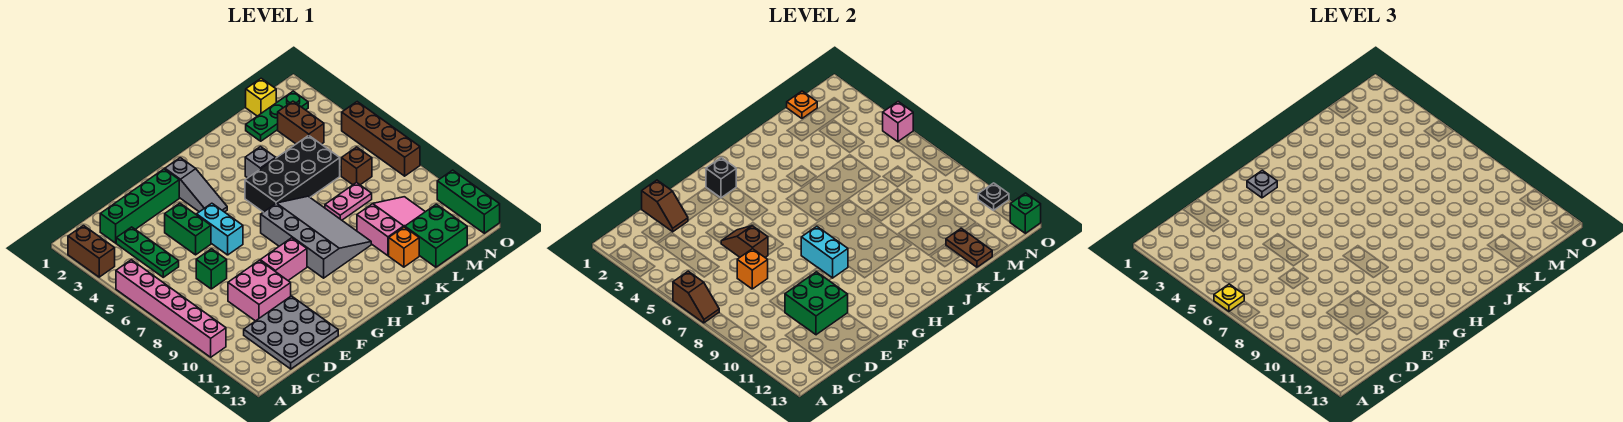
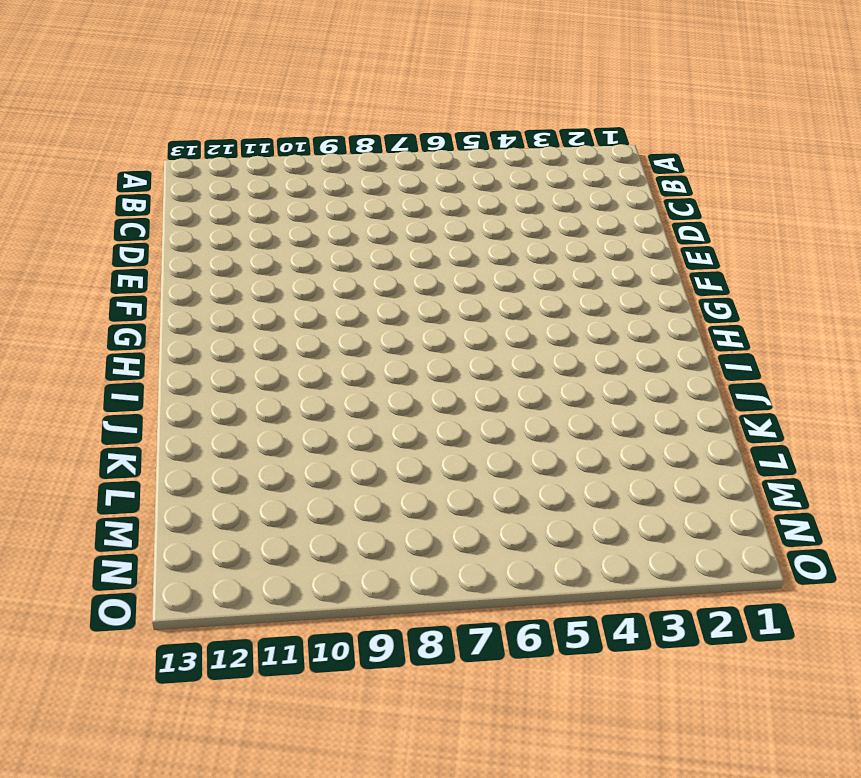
none -> brown brick A2:A3 level 1
none -> pink brick A5:A10 level 1
none -> green brick C2:F2 level 1
none -> green plate C3:C5 level 1

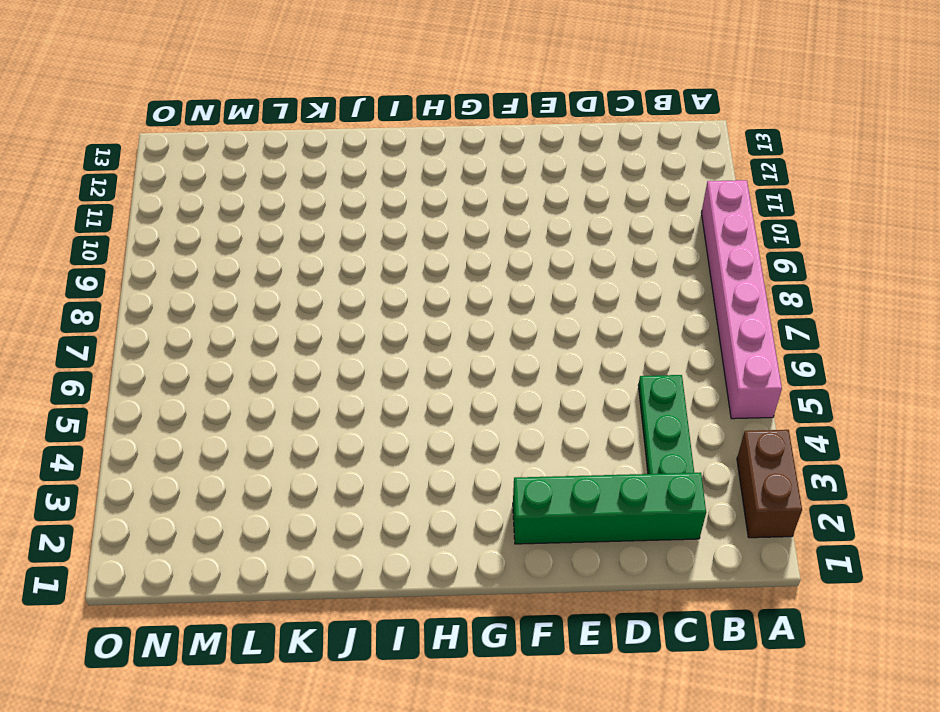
none -> grey plate C11:E13 level 1
none -> green brick D7 level 1
none -> pink brick D9:E10 level 1
none -> green brick E4:E5 level 1

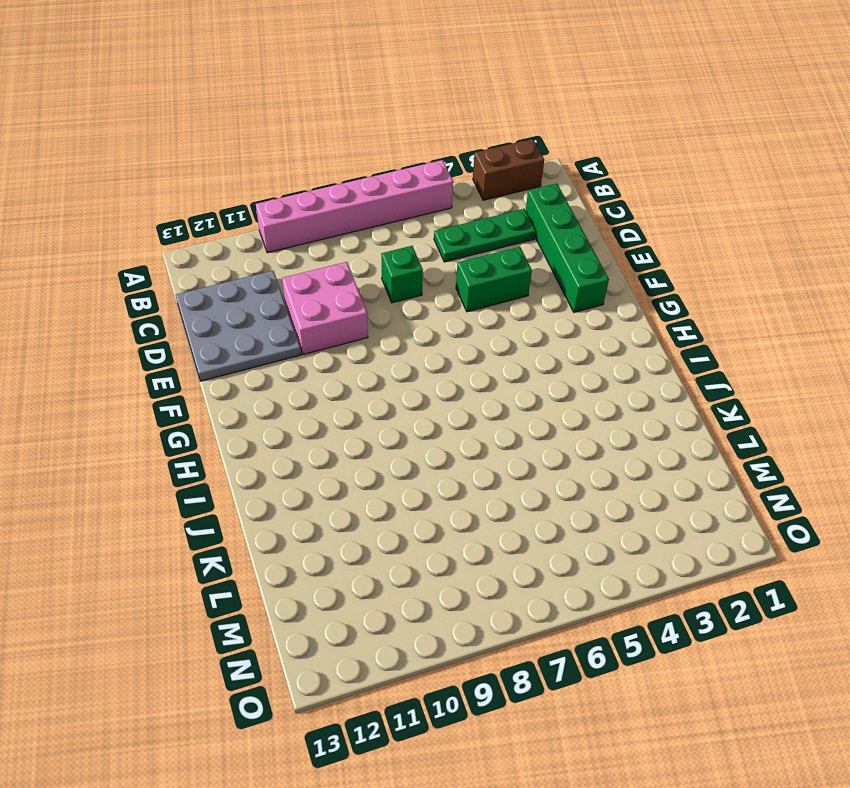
none -> cyan brick F5:F6 level 1
none -> pink brick F9:G9 level 1
none -> grey slope G2:G4 level 1 top 2
none -> grey slope H7:J10 level 1 top H

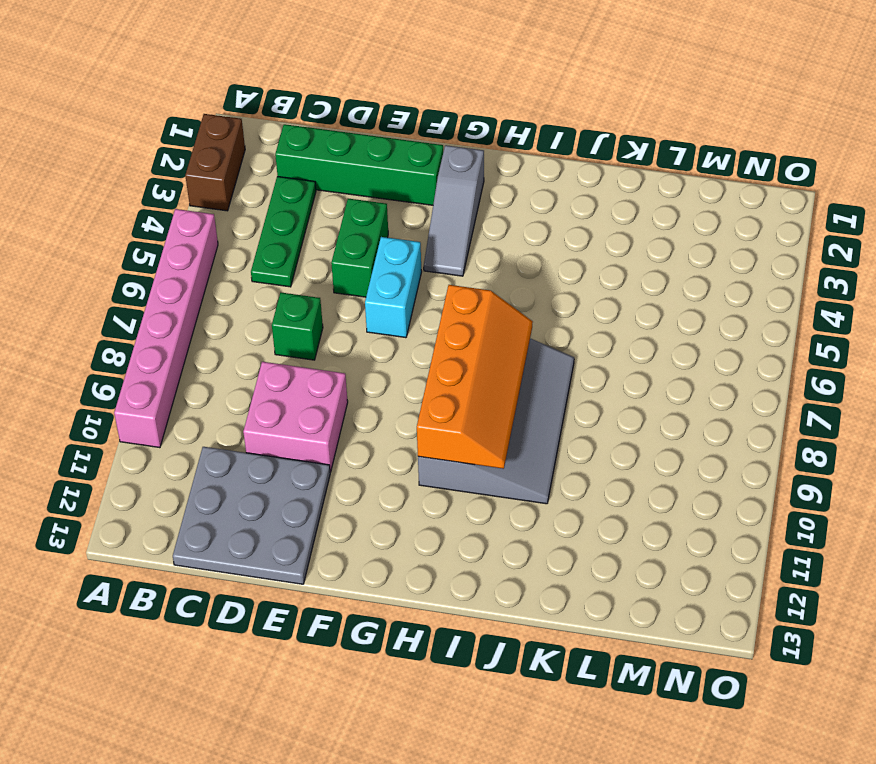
orange slope H7:I10 level 2 top H -> none
none -> pink brick F9:G9 level 1
none -> black brick I5:L6 level 1
none -> grey brick J4 level 1
none -> pink plate K8:L8 level 1

